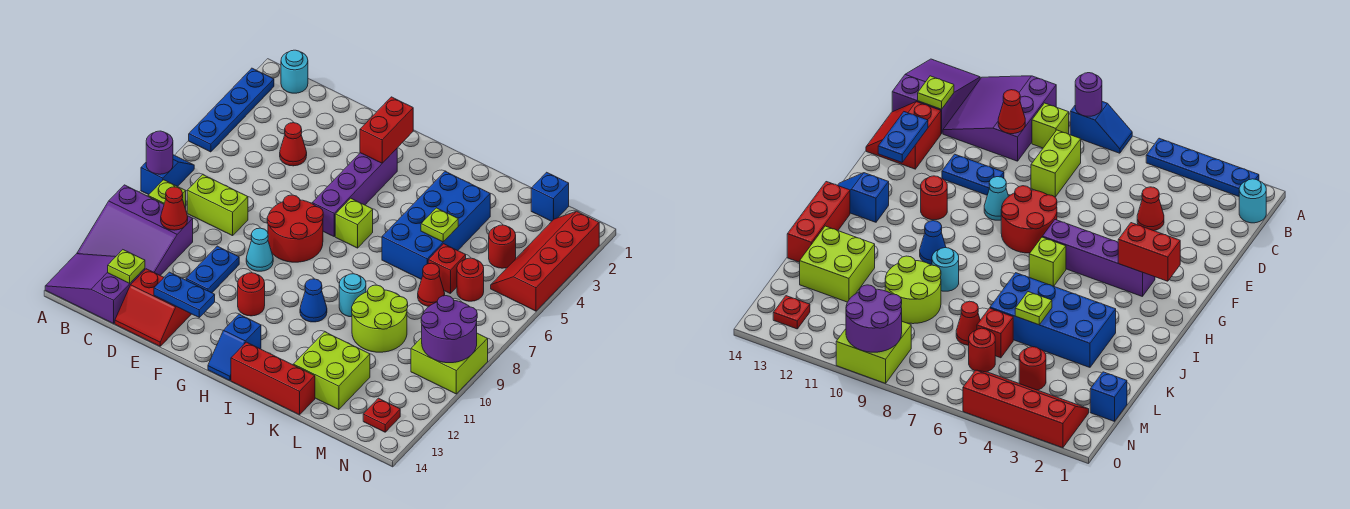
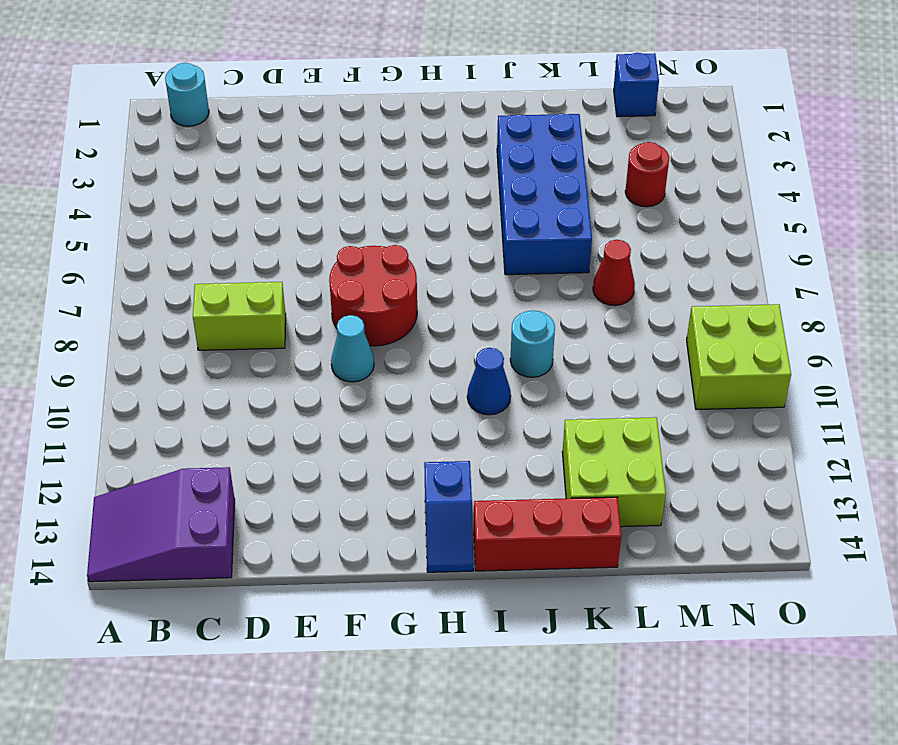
none -> blue plate A2:A5 level 1
none -> blue slope A7:A8 level 1 top 8
none -> purple slope A10:C12 level 1 top 10
none -> lime brick B9 level 1

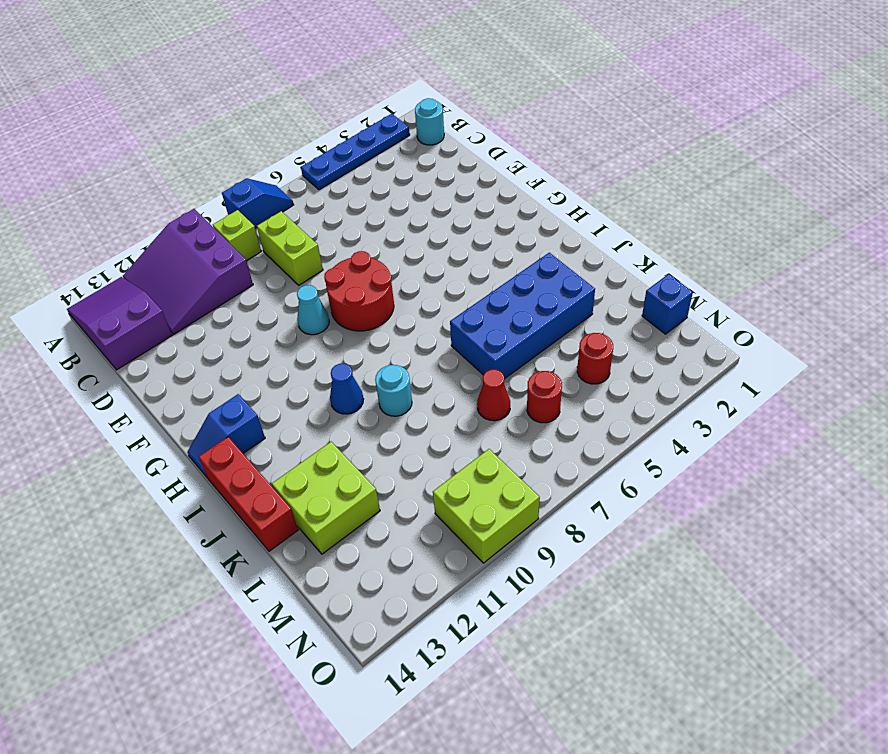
none -> red cone D4 level 1
none -> red slope D13:E14 level 1 top 13
none -> blue plate E10:E11 level 1
none -> purple brick G3:G6 level 1

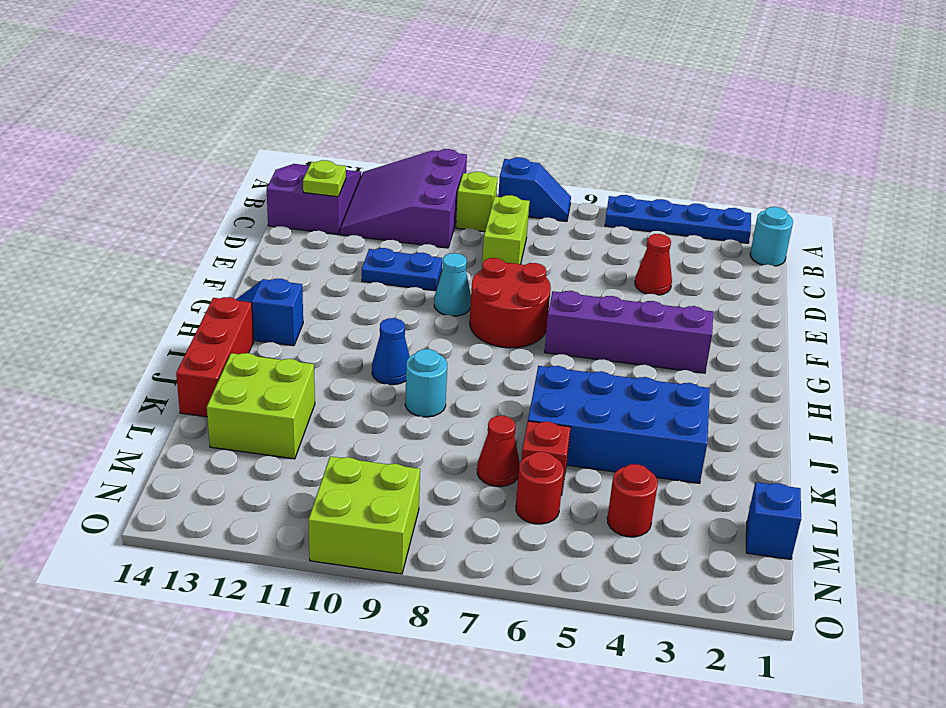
none -> red slope D13:E14 level 1 top 13
none -> red round brick G11 level 1
none -> lime brick H6 level 1
none -> lime round brick K9:L10 level 1

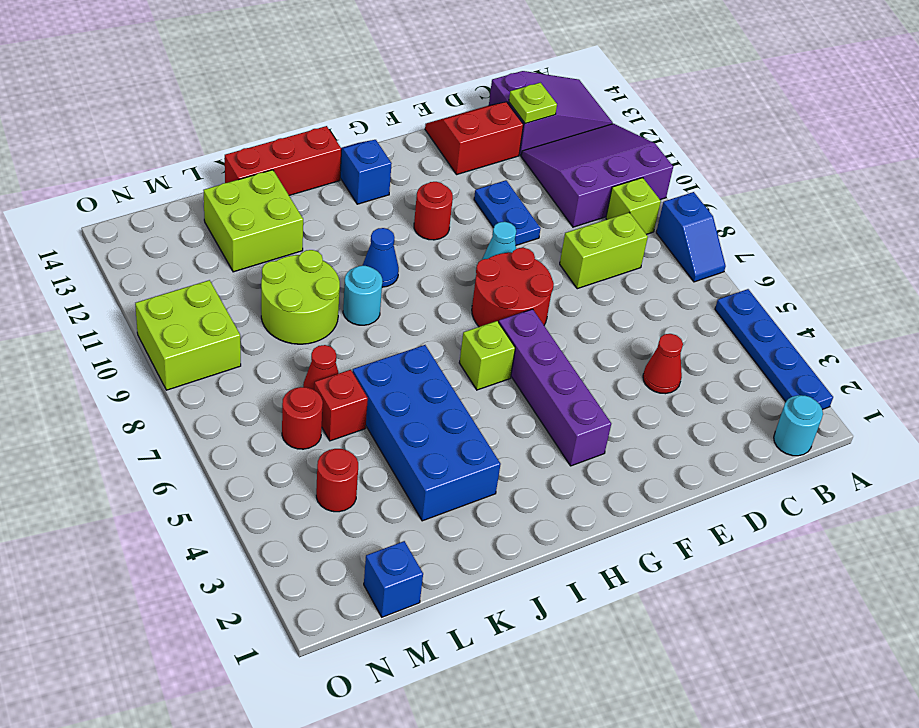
none -> red slope N2:O5 level 1 top O
none -> red plate N13 level 1
none -> purple round brick A8 level 2
none -> red cone C10 level 2

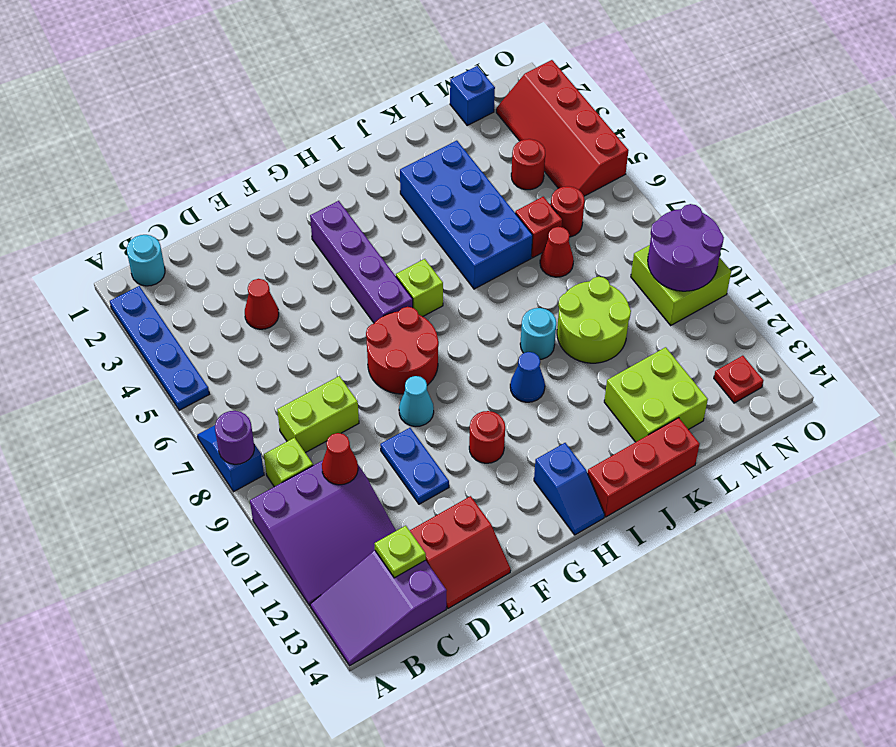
none -> blue plate E13:F13 level 2
none -> red brick G2:G3 level 2
none -> lime plate K5 level 2

